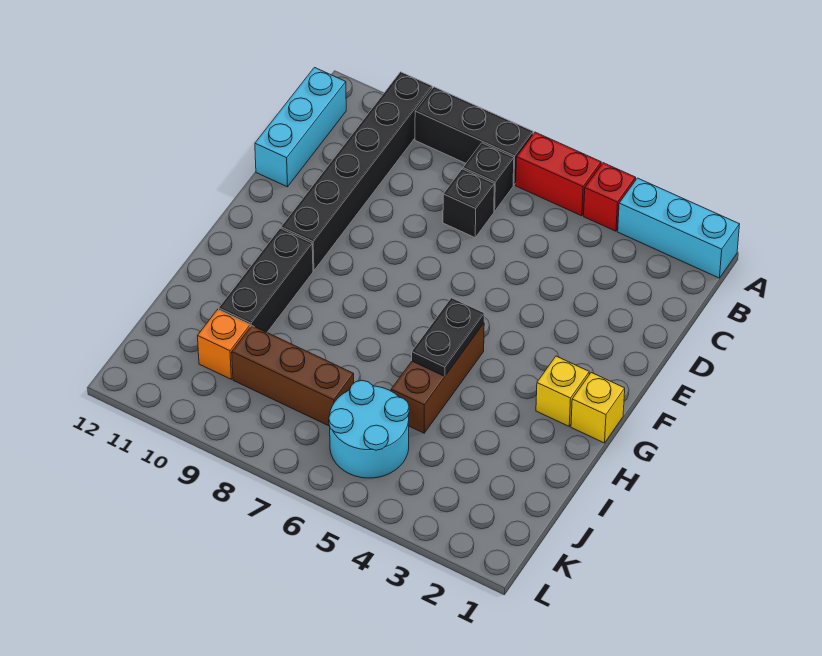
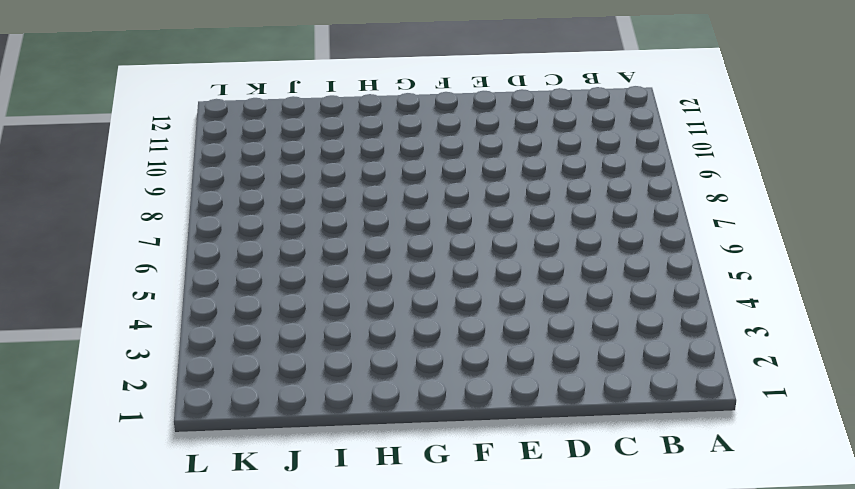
none -> cyan brick A1:A3 level 1
none -> red brick A4 level 1
none -> red brick A5:A6 level 1

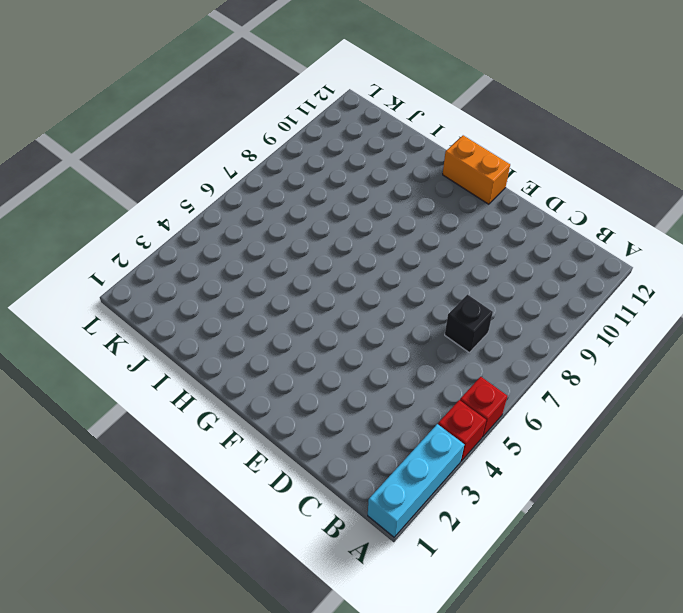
red brick A5 level 1 -> red brick A5:A6 level 1
orange brick F12:G12 level 1 -> none
none -> black brick A7:A9 level 1
none -> black brick A10:F10 level 1
none -> black brick B7 level 1

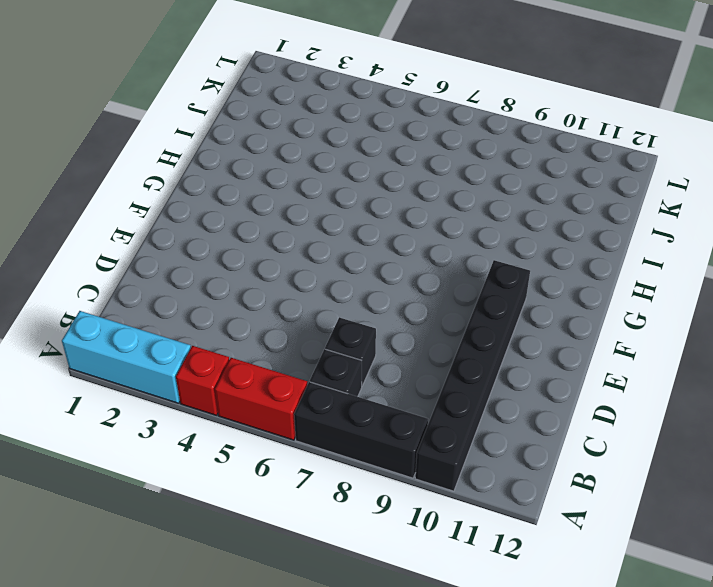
none -> cyan brick B12:D12 level 1
none -> yellow brick G1 level 1
none -> yellow brick G2 level 1

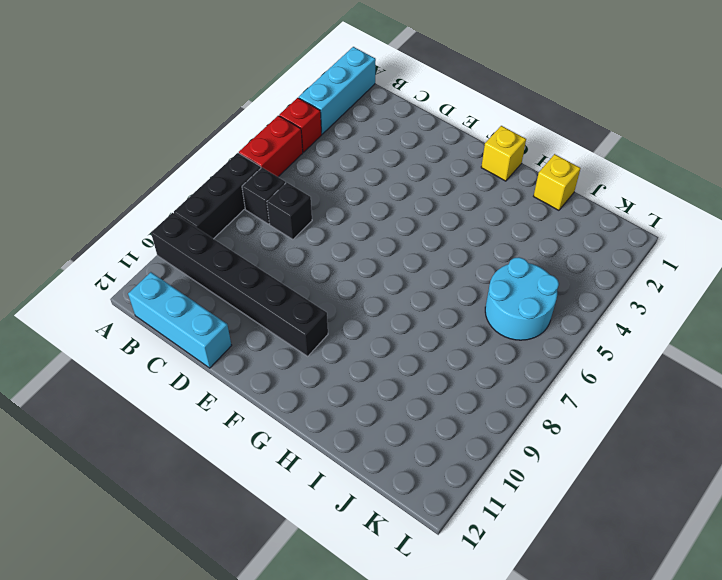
yellow brick I1 level 1 -> yellow brick G2 level 1
none -> brown brick G5:I5 level 1
none -> black brick G10:I10 level 1
none -> brown brick J7:J9 level 1

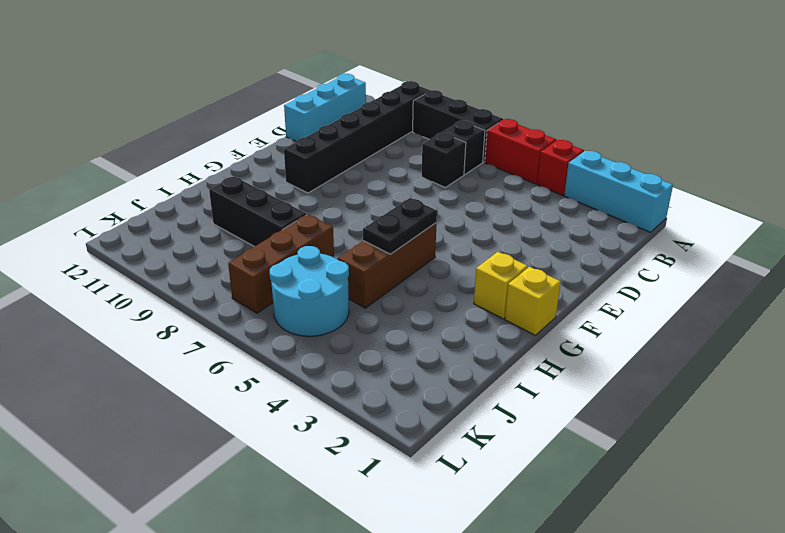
brown brick I7:K7 level 1 -> brown brick J7:J9 level 1
black brick I8:I10 level 1 -> black brick G10:I10 level 1
none -> orange brick J10 level 1

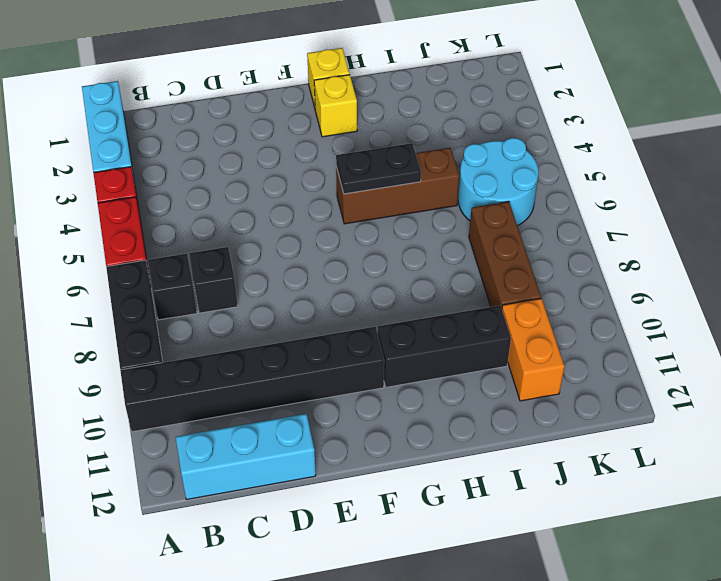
orange brick J10:J11 level 1 -> orange brick J10 level 1

